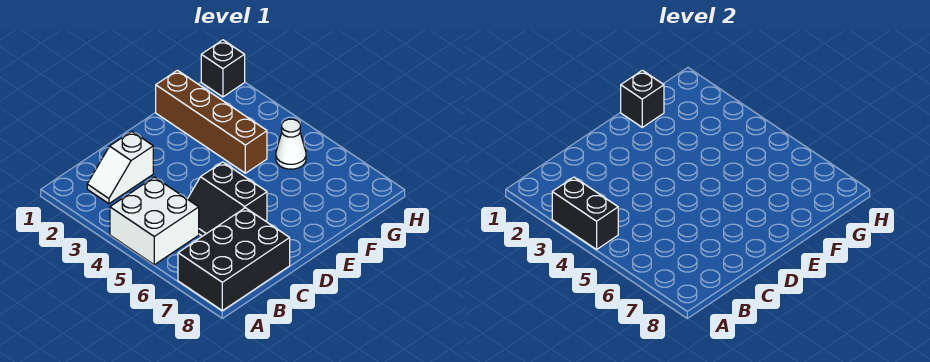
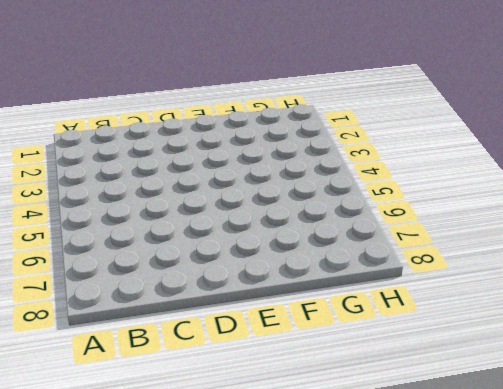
none -> white brick A4:B5 level 1
none -> black brick A7:C8 level 1

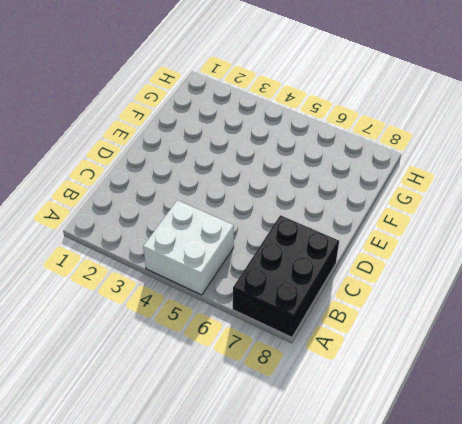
none -> white slope B2:C2 level 1 top C
none -> black slope C5:D6 level 1 top D

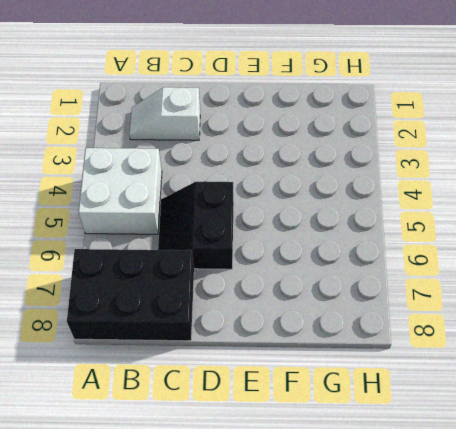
none -> brown brick F1:F4 level 1
none -> white cone G5 level 1

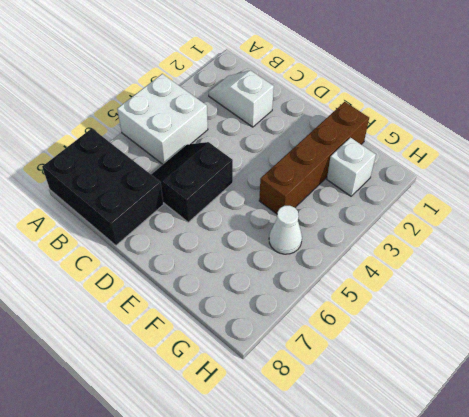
white brick G2 level 1 -> none
none -> black brick H1 level 1
none -> black brick A3:A4 level 2

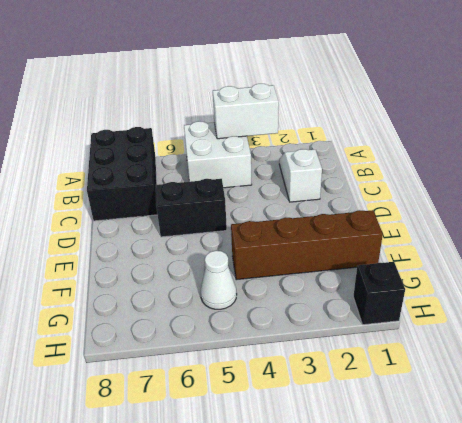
white brick A3:A4 level 2 -> black brick A3:A4 level 2
none -> black brick F1 level 2

